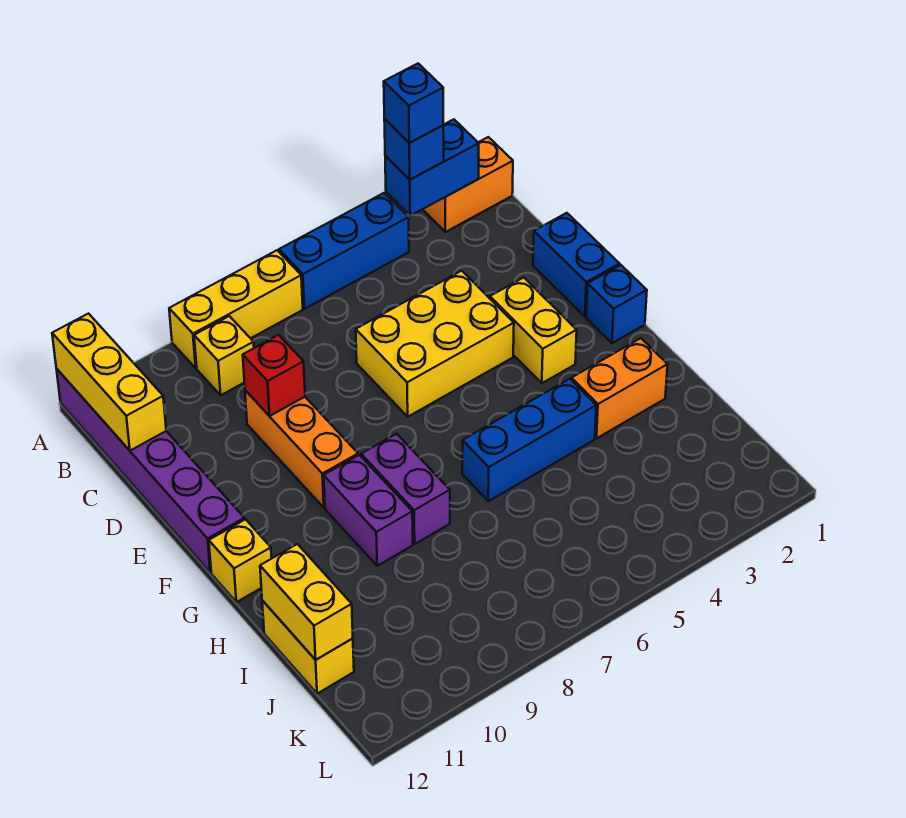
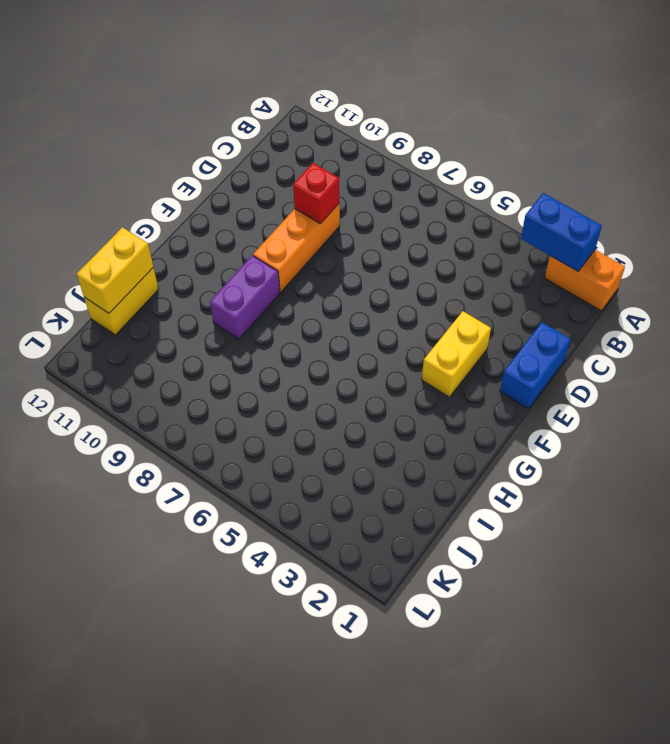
none -> blue brick A4:A6 level 1
none -> yellow brick A7:A9 level 1
none -> purple brick A12:F12 level 1

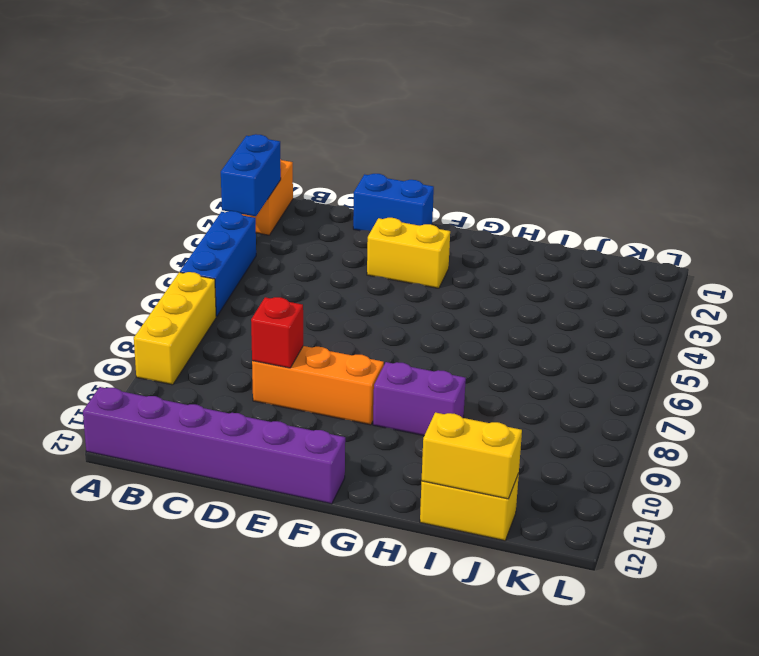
none -> yellow brick B9 level 1
none -> yellow brick D4:E6 level 1
none -> blue brick F1 level 1

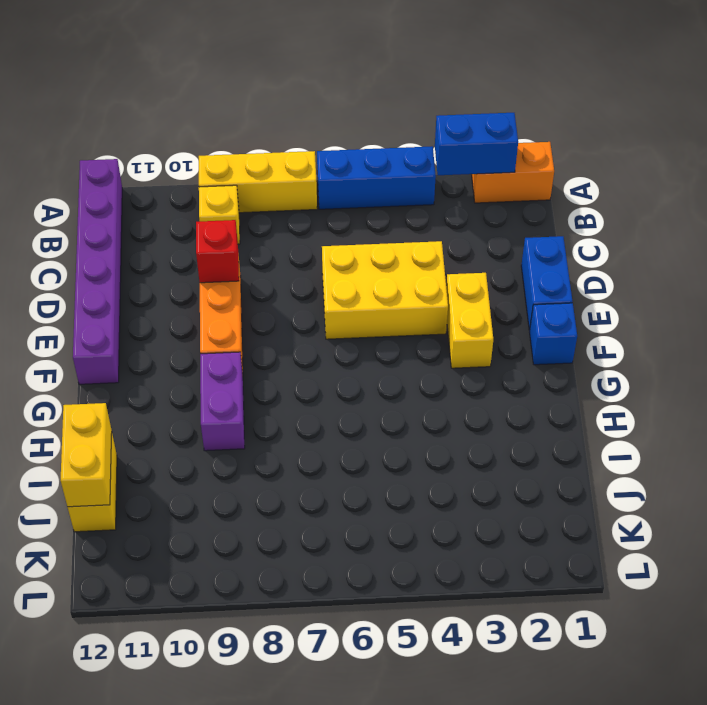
none -> purple brick G8:H8 level 1
none -> yellow brick G12 level 1
none -> orange brick H2:H3 level 1

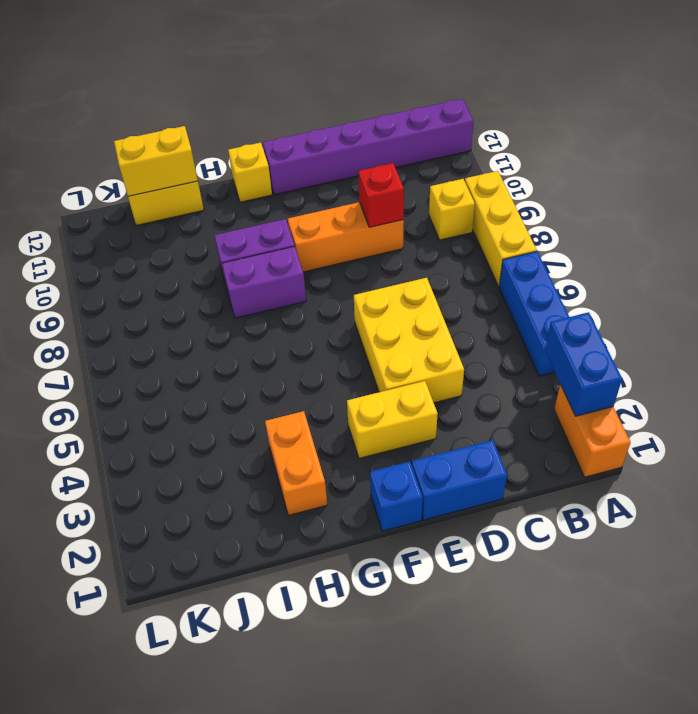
none -> blue brick H4:H6 level 1
none -> yellow brick A12:C12 level 2
none -> blue brick A3 level 3

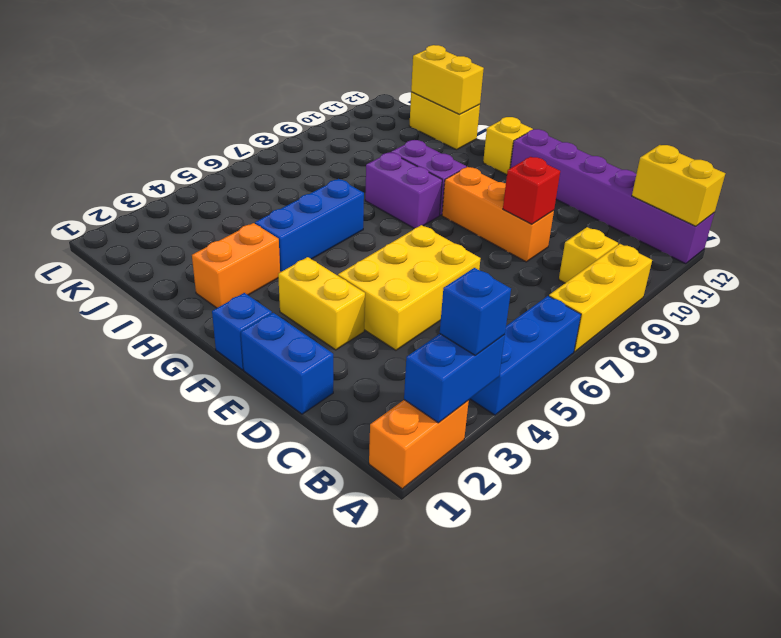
yellow brick A12:B12 level 2 -> yellow brick A12:C12 level 2
none -> blue brick A3 level 4

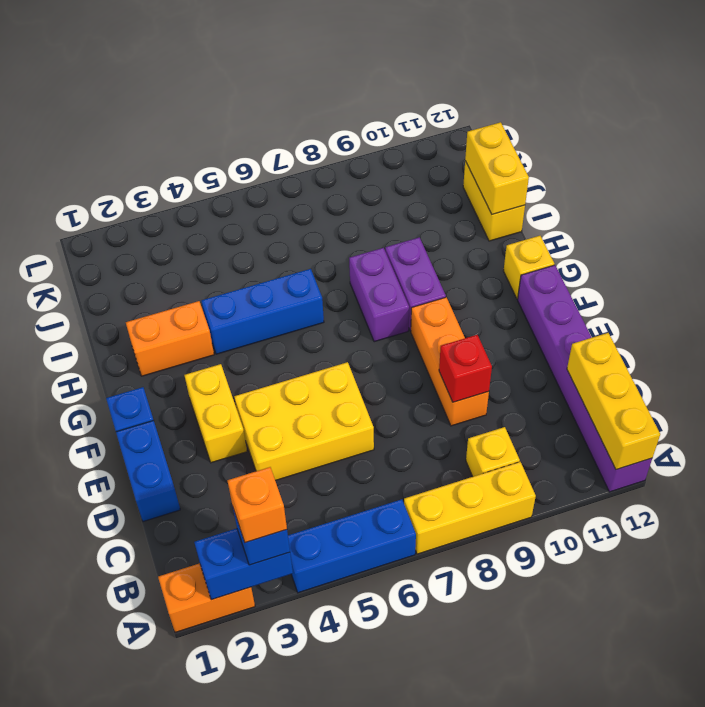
orange brick A3 level 4 -> blue brick A3 level 4

